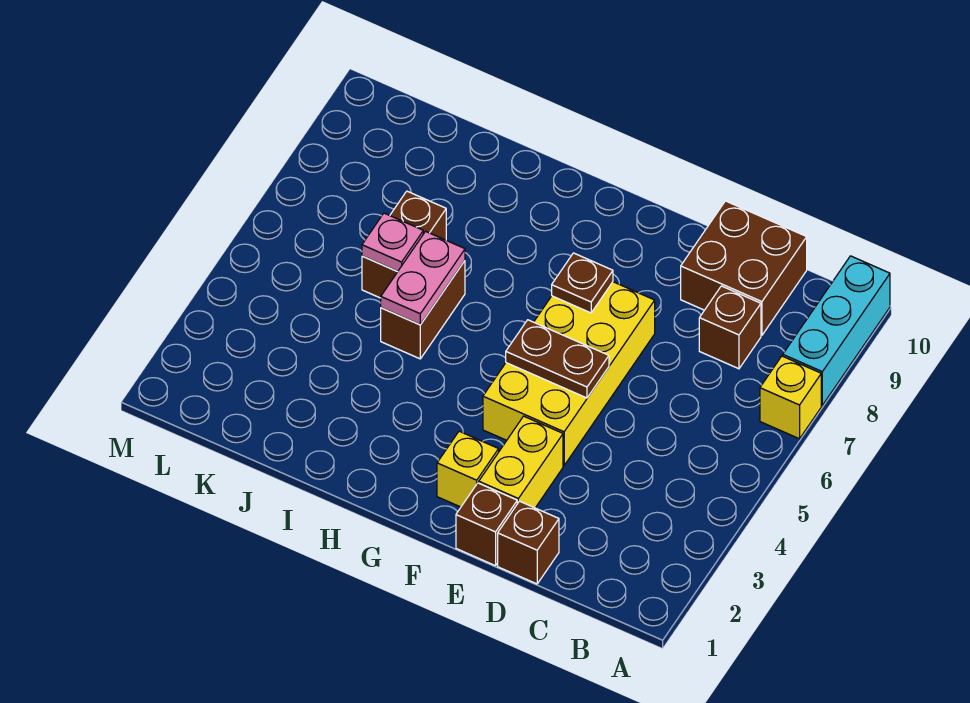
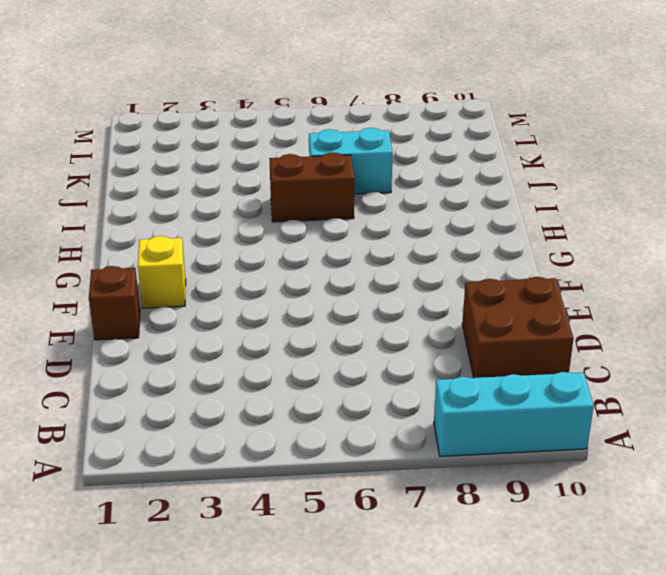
cyan brick J6:J7 level 1 -> brown brick J6:J7 level 1
none -> yellow brick A7 level 1
none -> brown brick C8 level 1
none -> brown brick D1 level 1

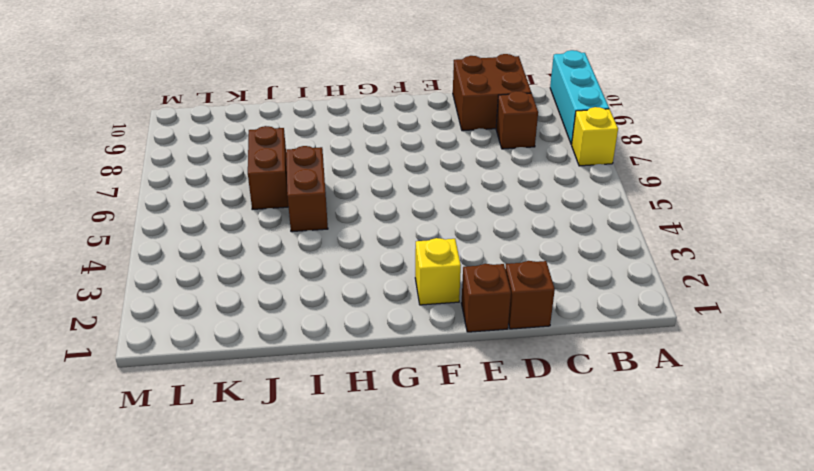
none -> yellow brick E2:E3 level 1
none -> yellow brick E4:F7 level 1
none -> brown plate E5:F5 level 2

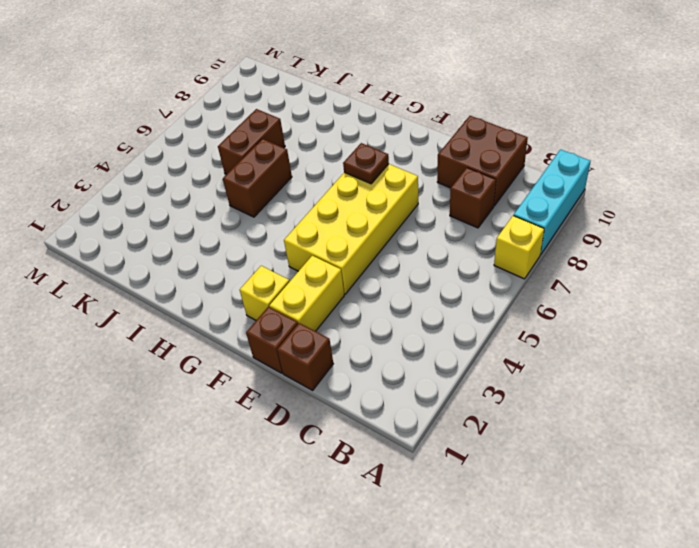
none -> brown plate E5:F5 level 2
none -> pink plate I5:I6 level 2
none -> pink plate J6 level 2

